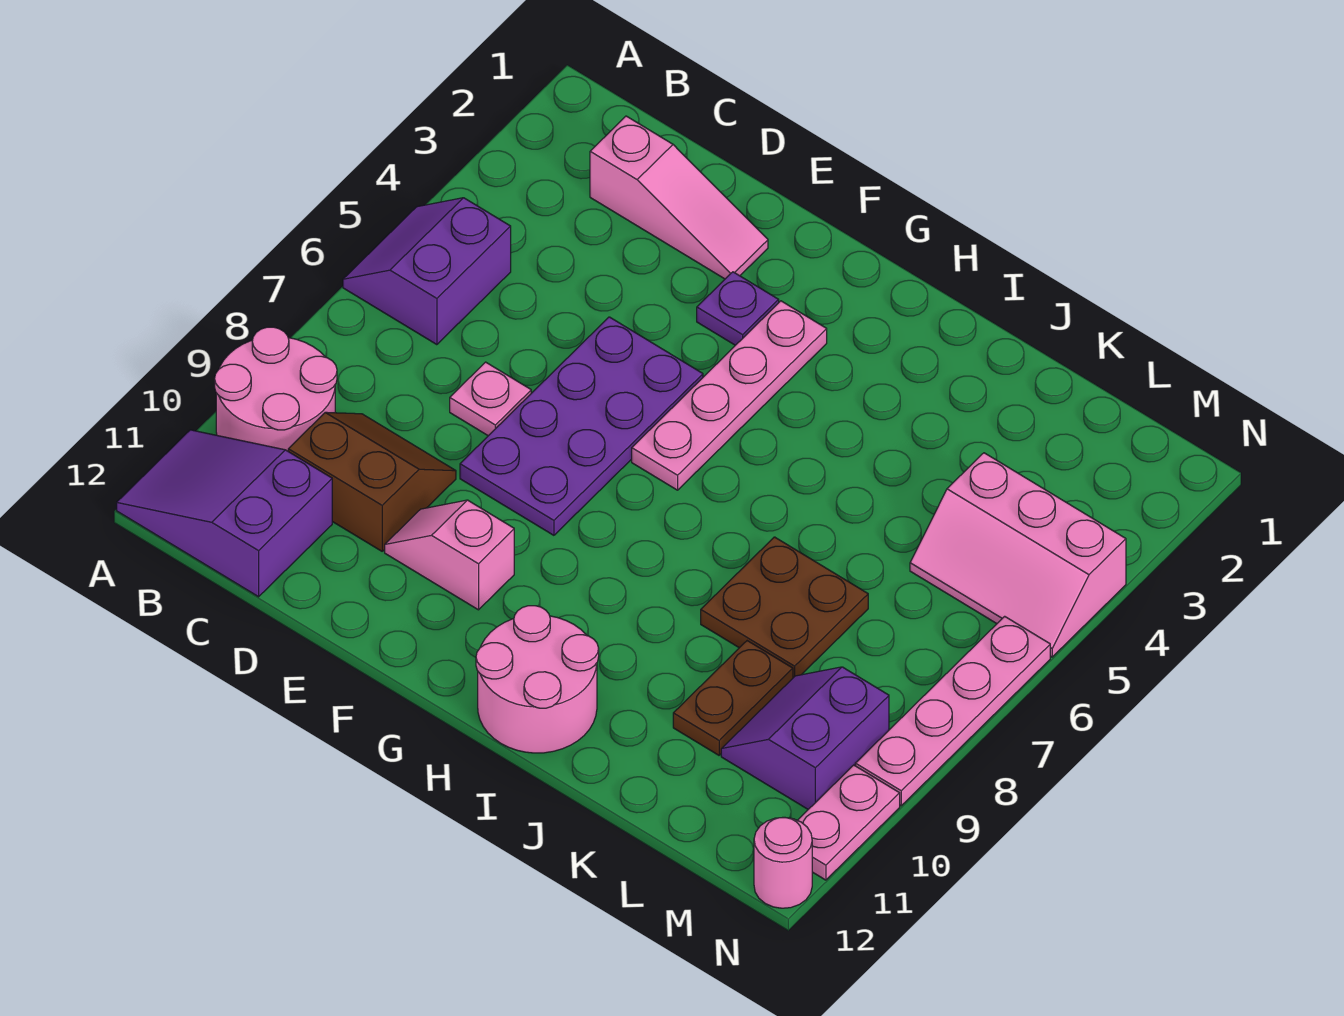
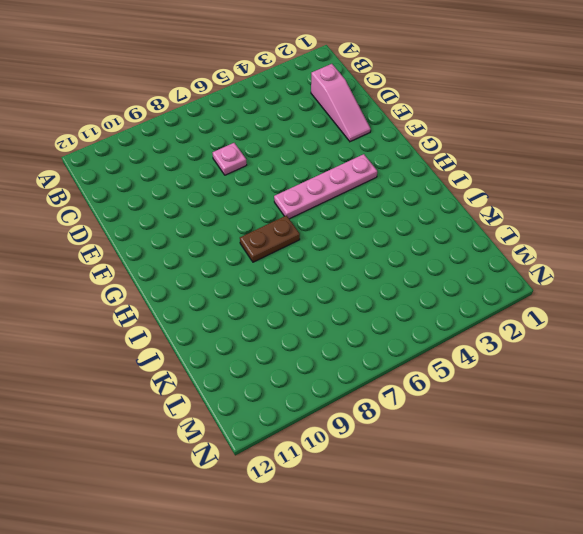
brown plate H7:H8 level 1 -> brown plate K9:K10 level 1
none -> purple slope A5:B6 level 1 top B
none -> pink round brick A9:B10 level 1
none -> purple slope A11:C12 level 1 top C

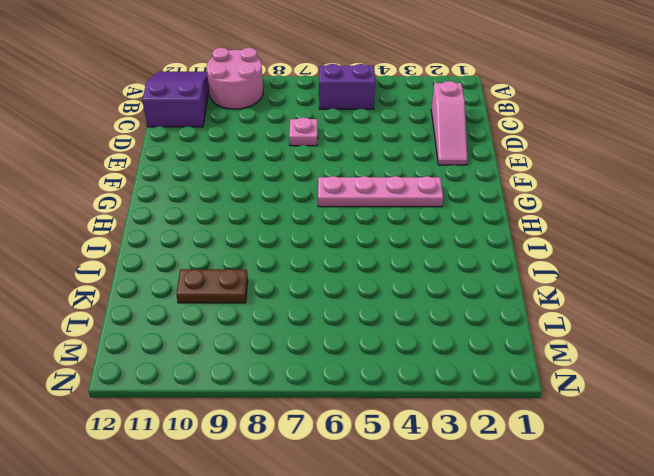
none -> brown slope C9:D10 level 1 top 10
none -> purple plate E5:F8 level 1
none -> pink slope E10:F10 level 1 top F

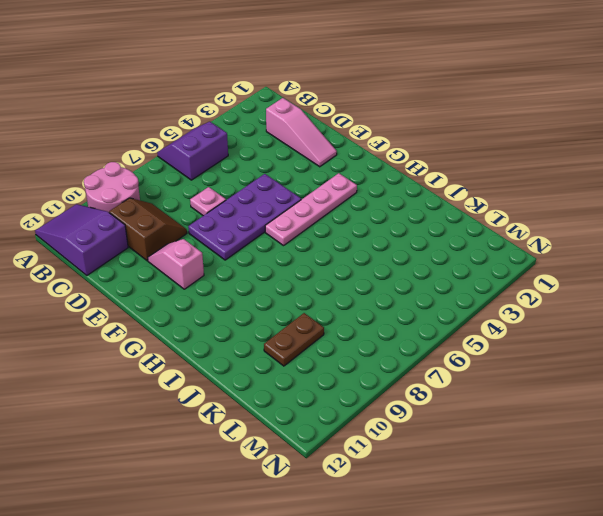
none -> purple plate F3 level 1
none -> pink round brick H11:I12 level 1
none -> brown plate J7:K8 level 1

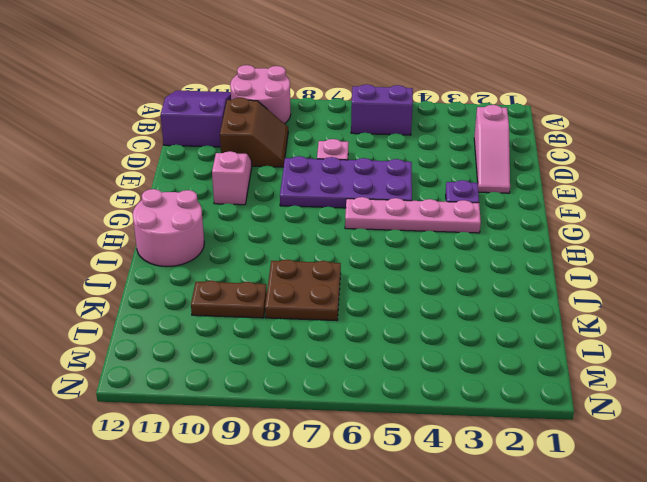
none -> pink slope L4:N5 level 1 top 4
none -> purple slope L9:M10 level 1 top M
none -> pink plate N6:N9 level 1

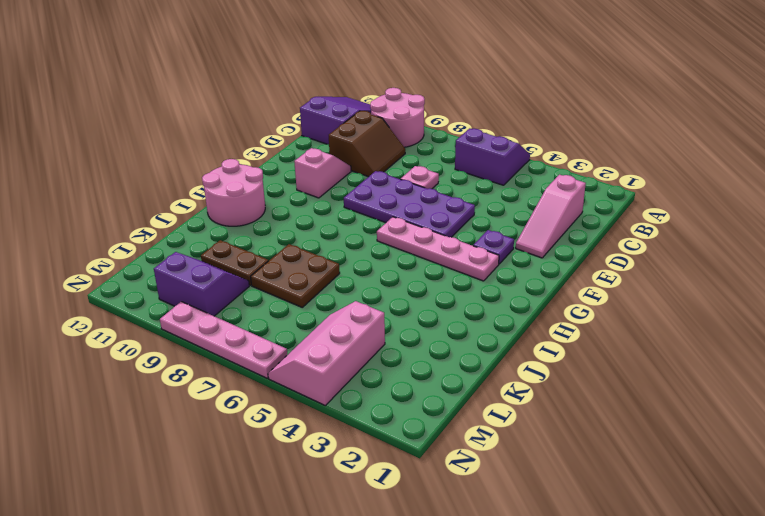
none -> pink plate N10:N11 level 1
none -> pink round brick N12 level 1

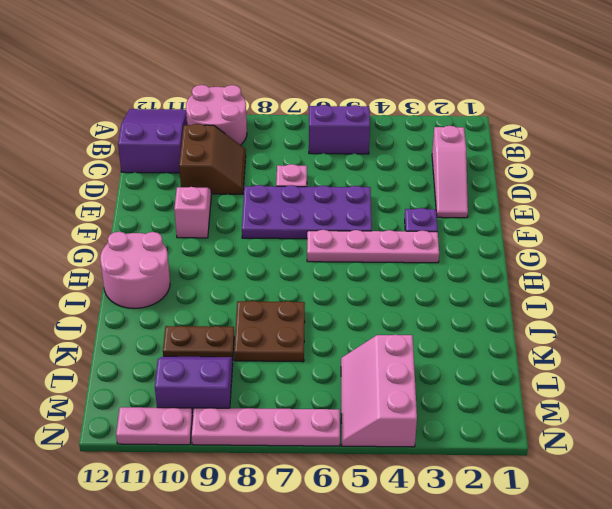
none -> pink round brick N12 level 1

